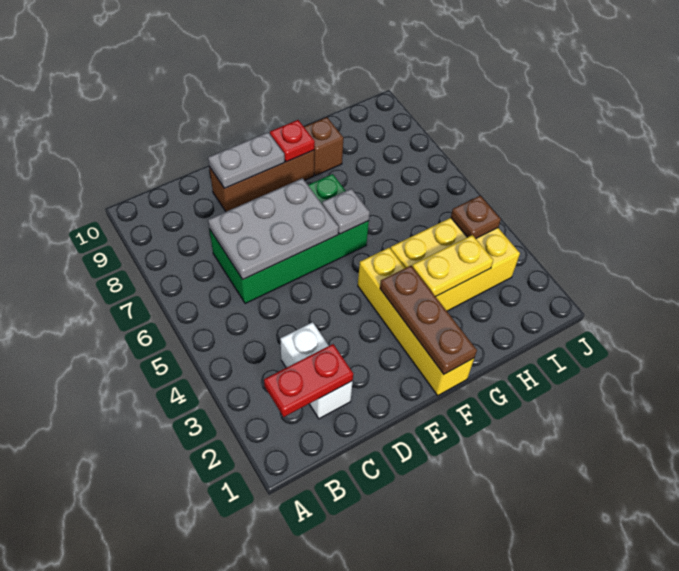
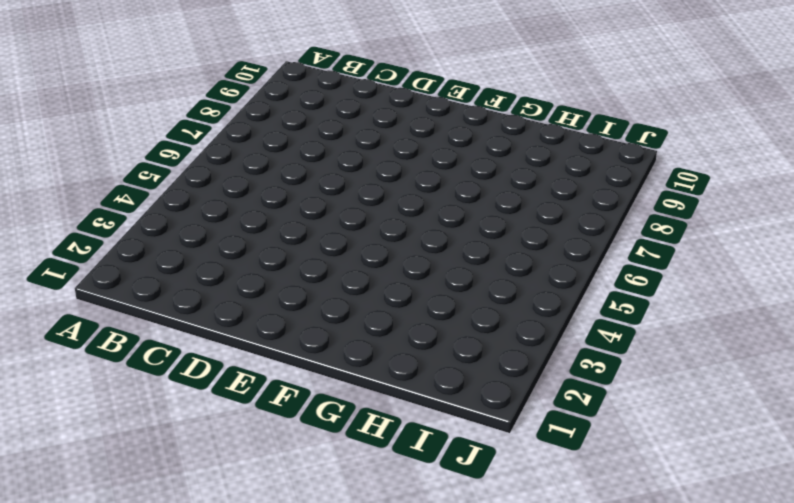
none -> white brick C2:C3 level 1
none -> green brick C6:F7 level 1
none -> brown brick D9:F9 level 1

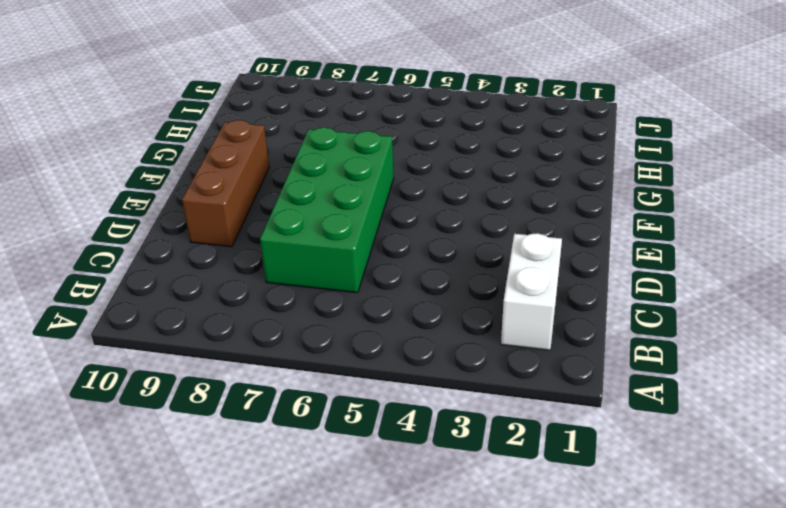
white brick B2:C2 level 1 -> white brick C2:C3 level 1
none -> yellow brick F1:F4 level 1
none -> yellow brick G3:I4 level 1
none -> brown brick G9 level 1

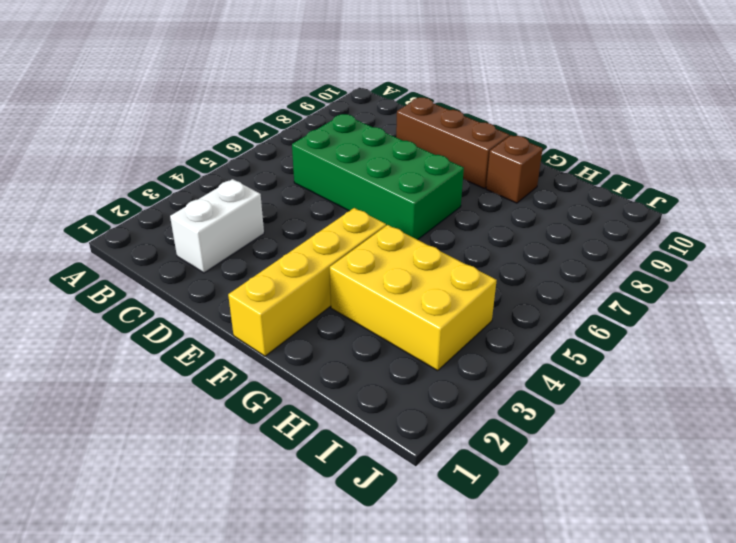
none -> red plate B2:C2 level 2
none -> grey plate C6:E7 level 2
none -> grey plate D9:E9 level 2

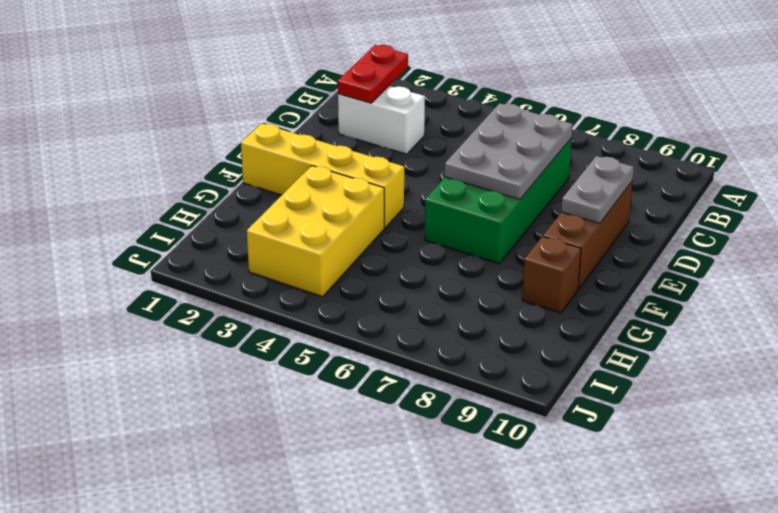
none -> brown plate F1:F3 level 2
none -> grey plate F6 level 2
none -> red plate F9 level 2

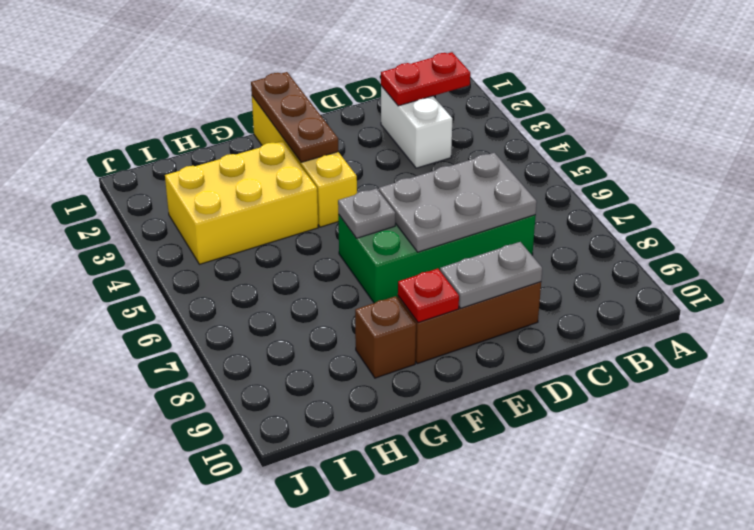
none -> yellow plate G3:H3 level 2
none -> brown plate I4 level 2

